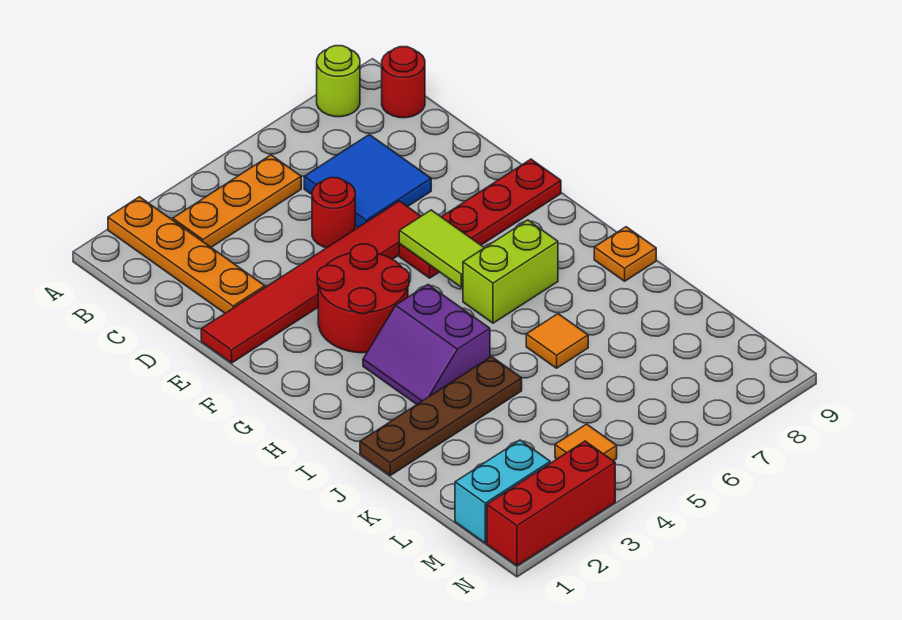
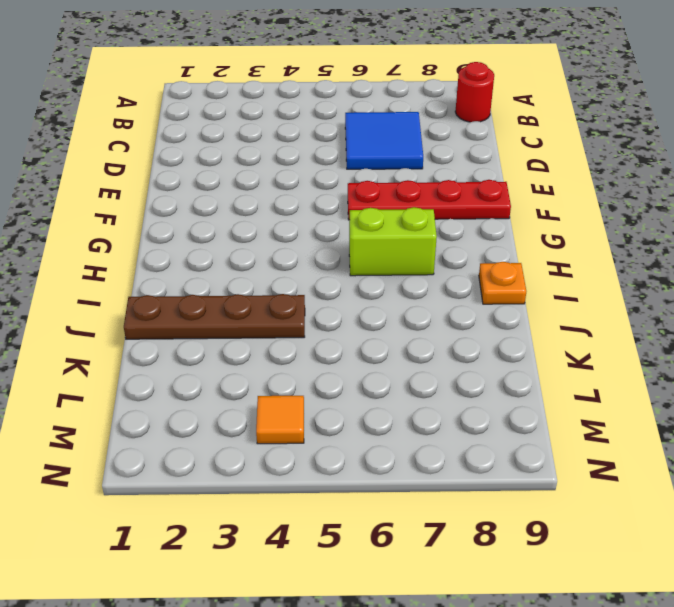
none -> orange plate A2:D2 level 1
none -> lime round brick A8 level 1
none -> orange plate B3:B5 level 1

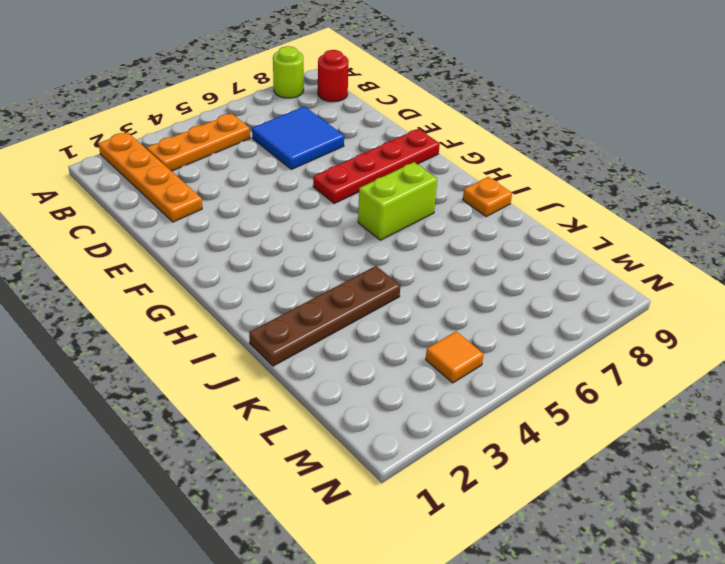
none -> red round brick D5 level 1
none -> red tile E1:E6 level 1
none -> red round brick F3:G4 level 1

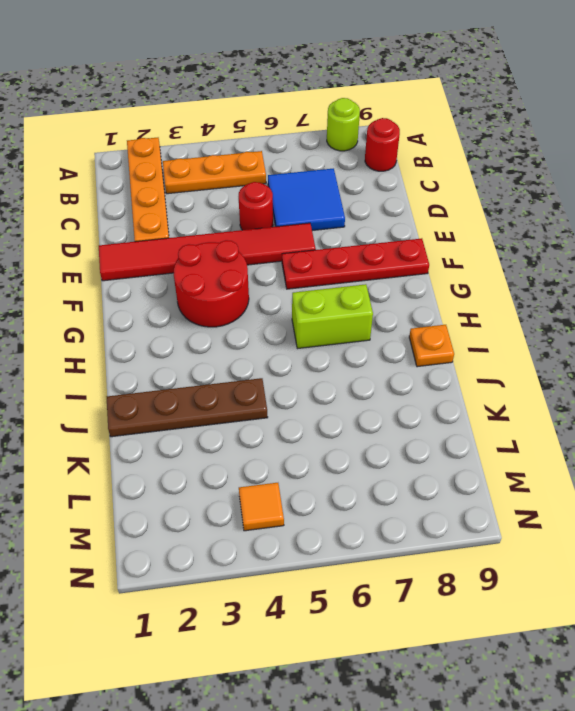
none -> purple slope H3:I4 level 1 top 4
none -> orange tile J6 level 1
none -> cyan brick M1:M2 level 1

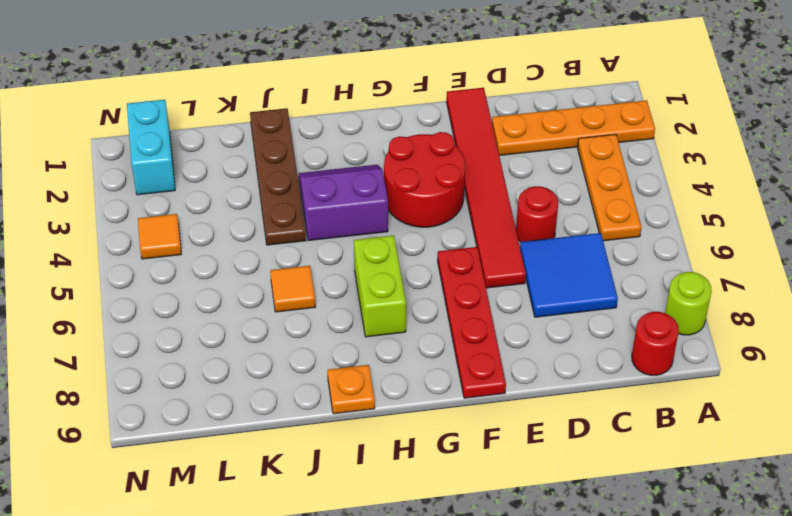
none -> red brick N1:N3 level 1
none -> lime tile F6:G6 level 2

